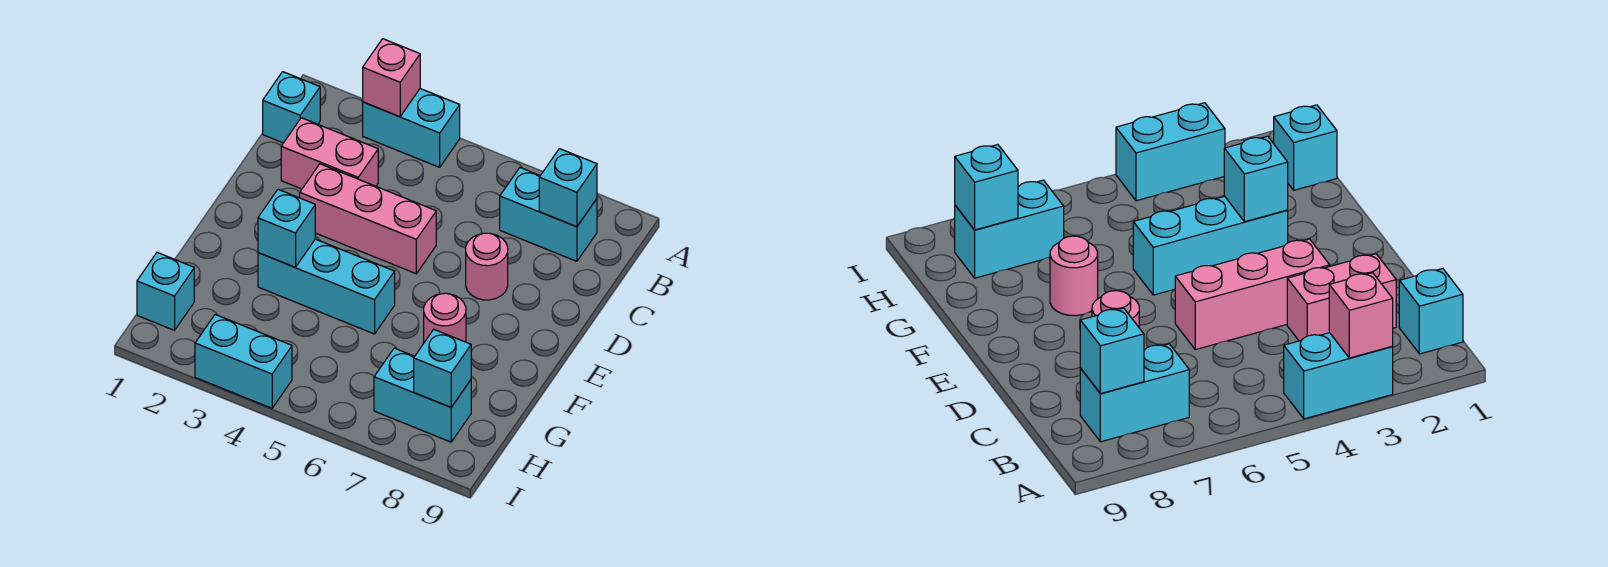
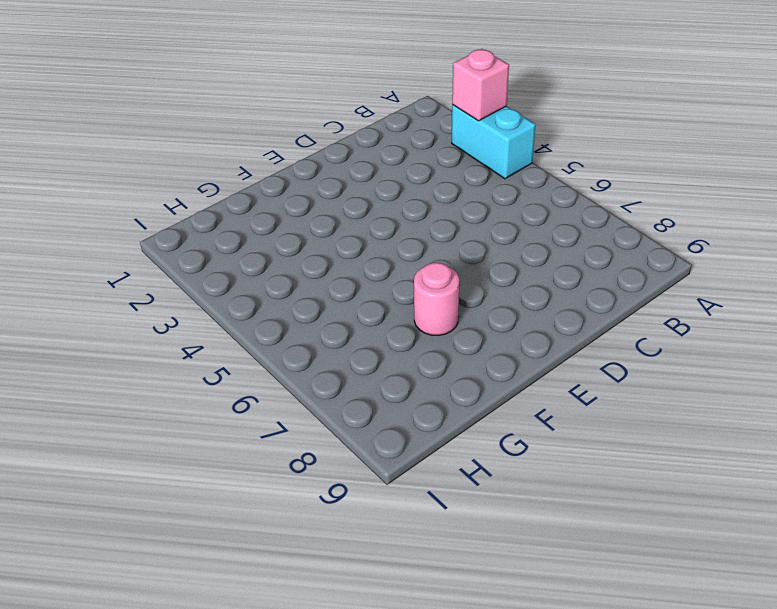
none -> cyan brick B1 level 1
none -> cyan brick B7:B8 level 1
none -> pink brick C2:C3 level 1

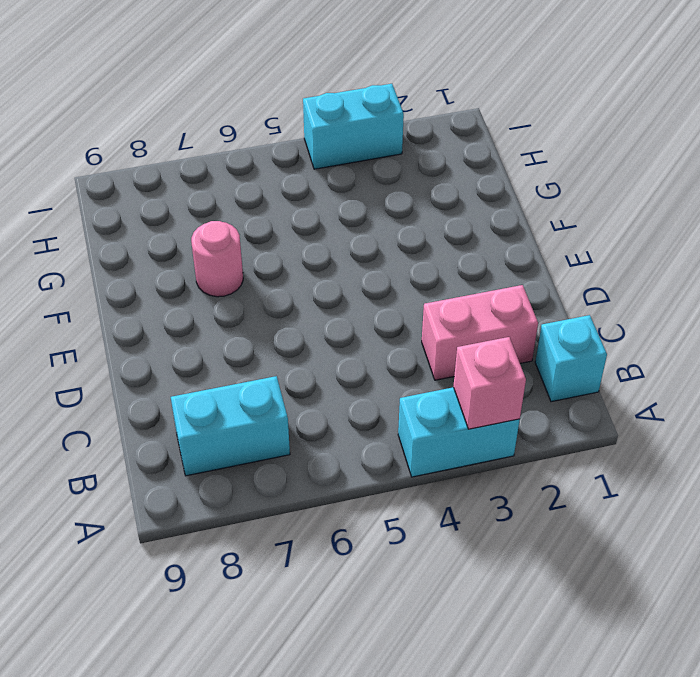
none -> pink brick D3:D5 level 1
none -> pink round brick D7 level 1
none -> cyan brick F3:F5 level 1

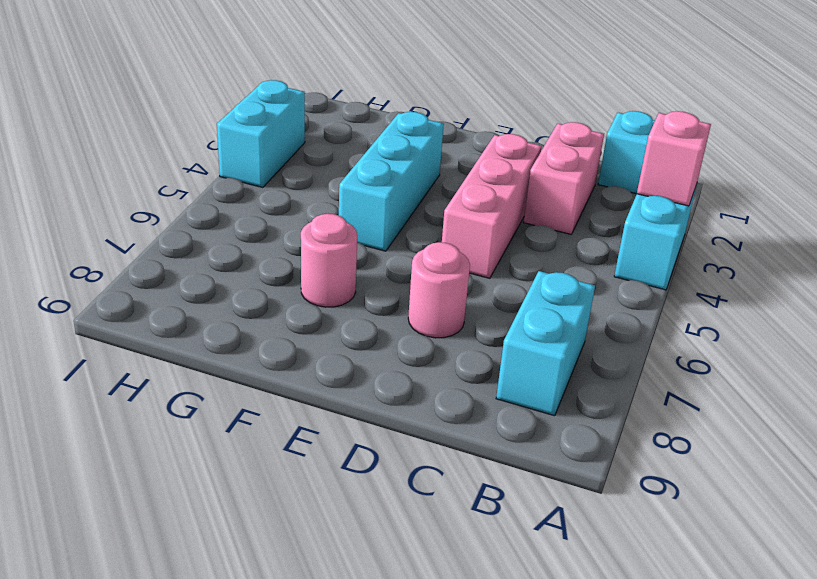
none -> cyan brick H1 level 1
none -> cyan brick H7:H8 level 1
none -> cyan brick B8 level 2

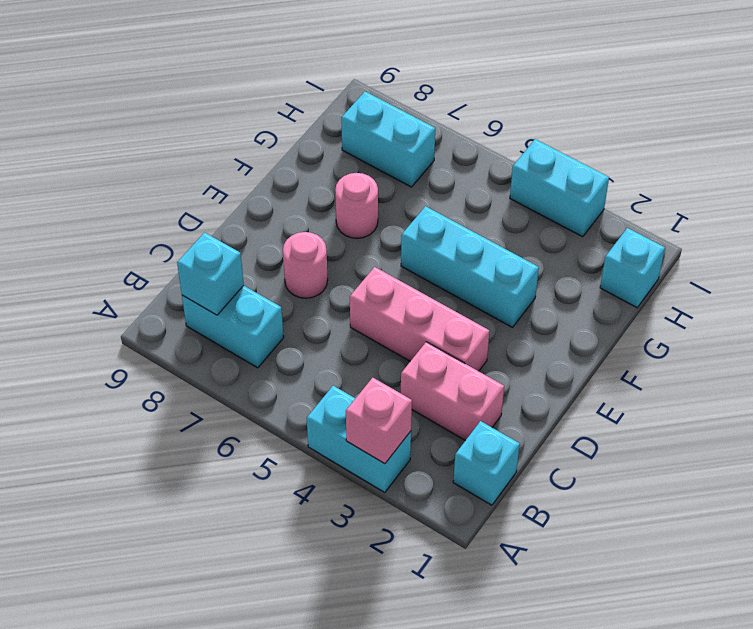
none -> cyan brick F3 level 2
none -> cyan brick H8 level 2

